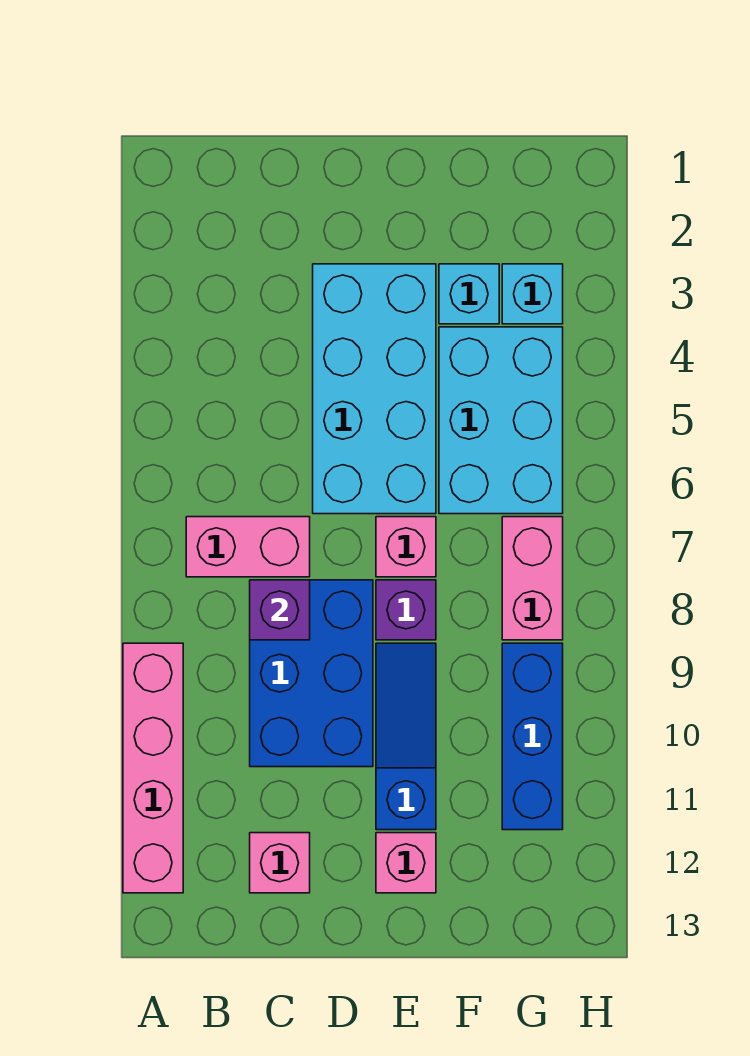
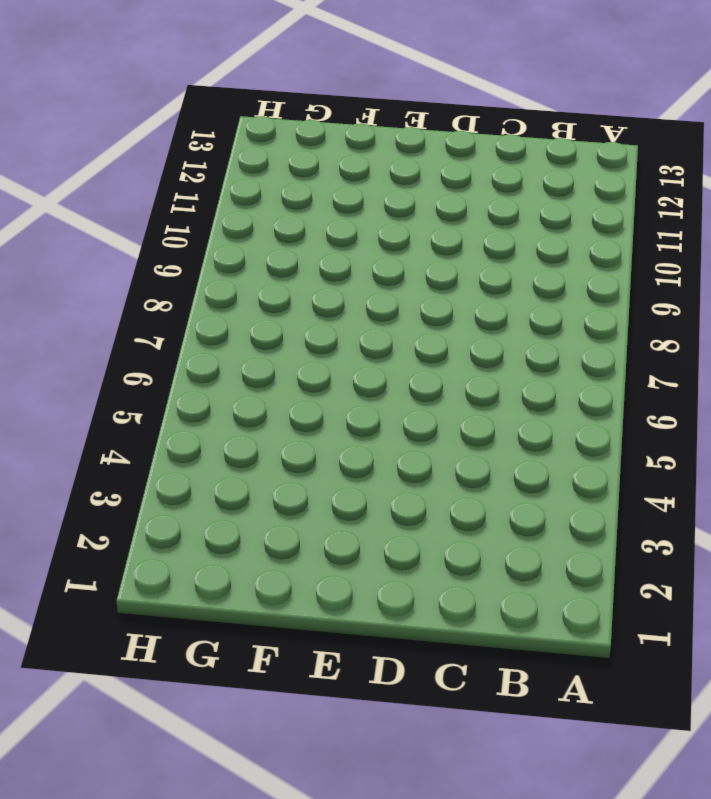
none -> pink brick A9:A12 level 1
none -> pink brick B7:C7 level 1
none -> blue brick C8:D10 level 1

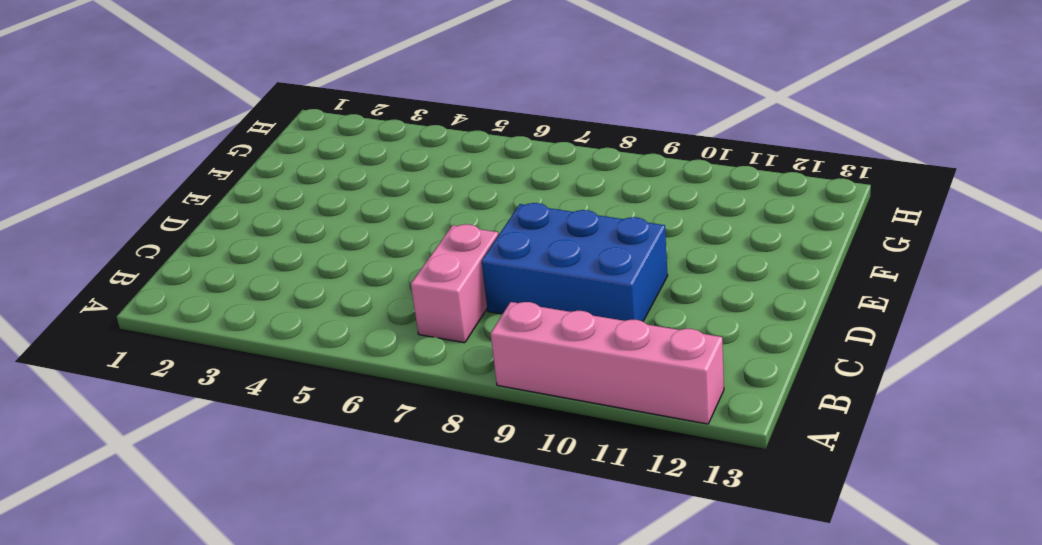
none -> pink brick C12 level 1
none -> cyan brick D3:E6 level 1
none -> pink brick E7 level 1

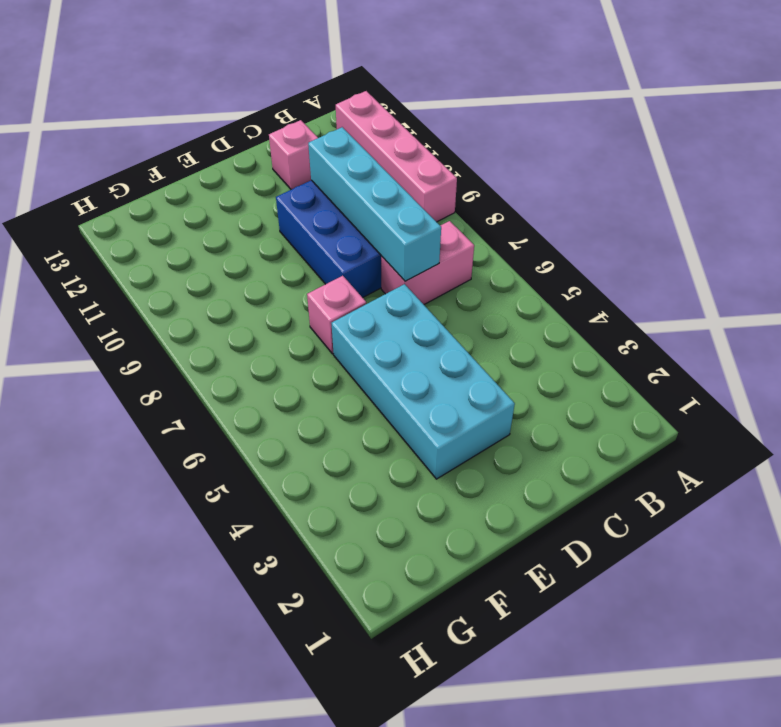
cyan brick C7:C10 level 2 -> purple brick C8 level 2
none -> purple brick E8 level 1
none -> blue slope E9:E11 level 1 top 11
none -> pink brick E12 level 1

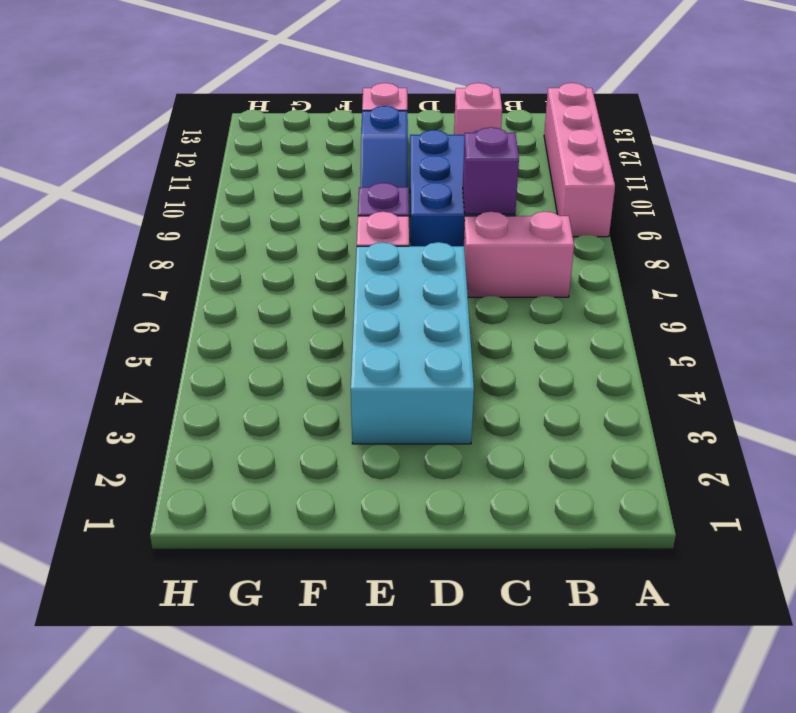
none -> cyan brick F3 level 1
none -> cyan brick F4:G6 level 1
none -> cyan brick G3 level 1

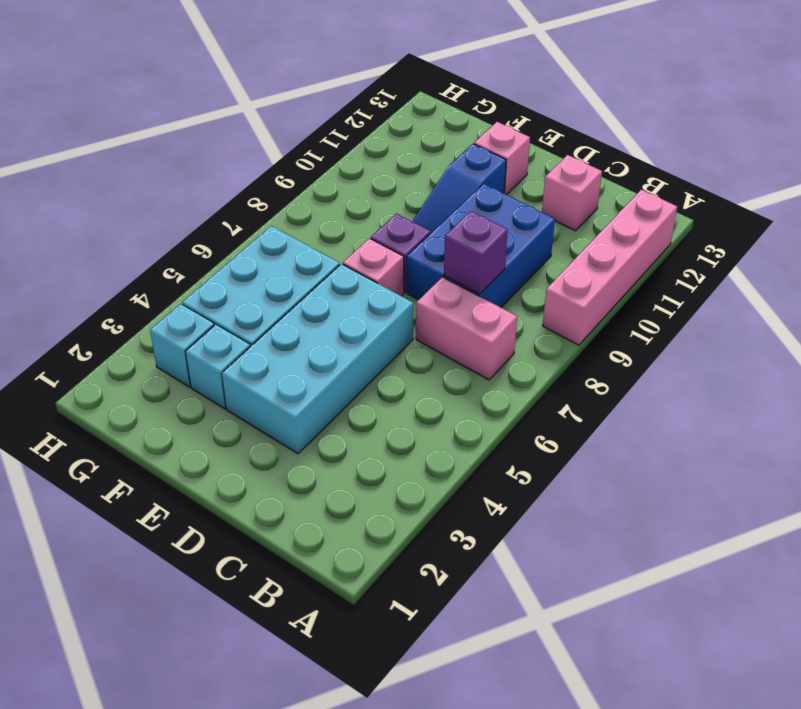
none -> pink brick G7:G8 level 1
none -> blue brick G9:G11 level 1

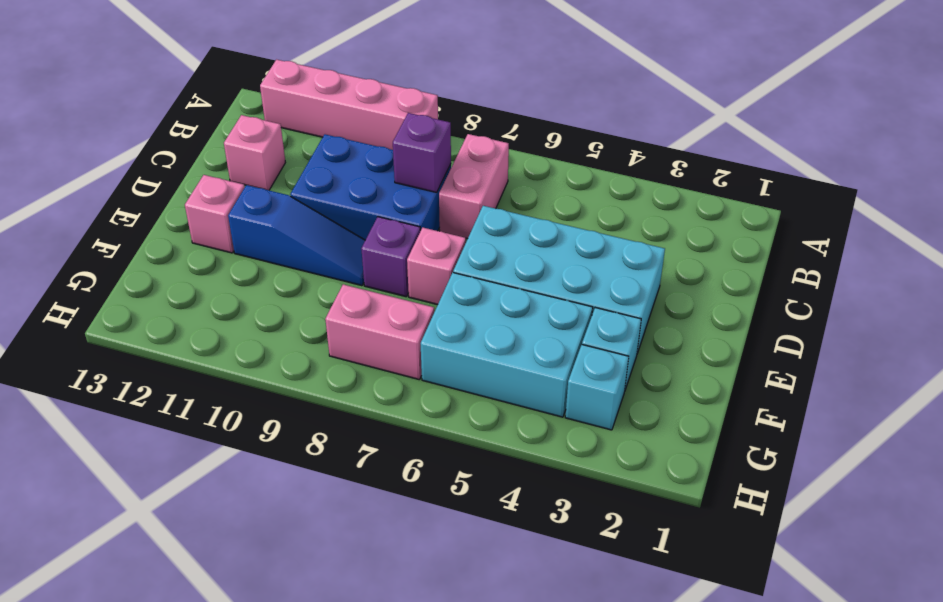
none -> blue brick G9:G11 level 1

